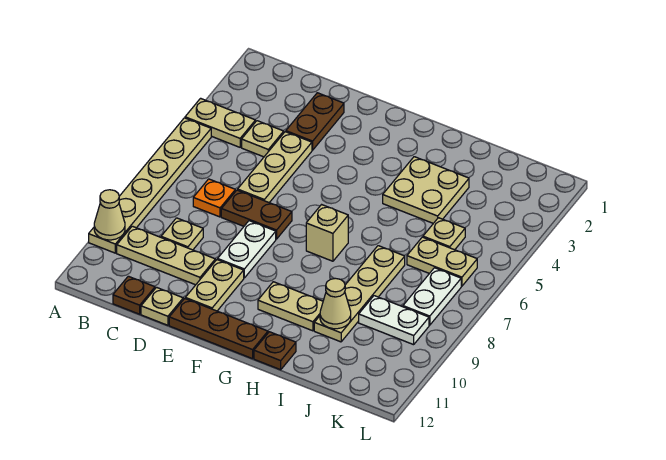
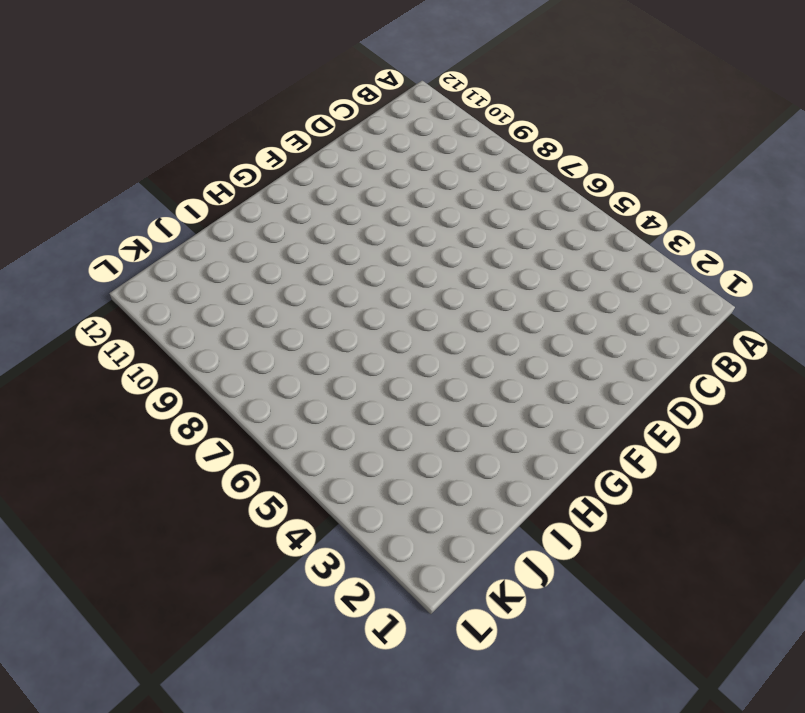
none -> tan plate A4:B4 level 1
none -> tan plate A5:A10 level 1
none -> tan plate B10:D10 level 1

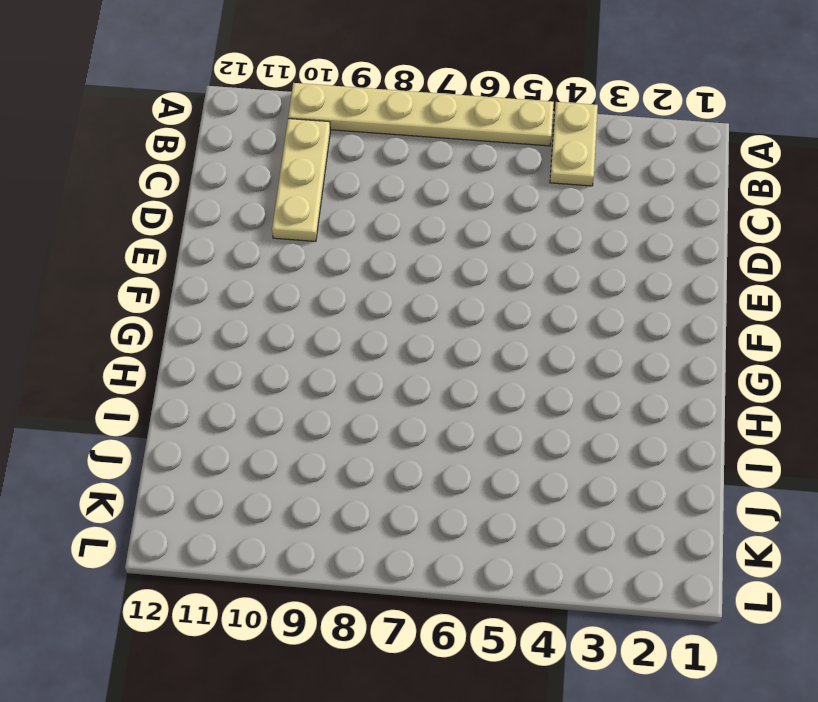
none -> tan plate C4 level 1
none -> orange plate C7 level 1
none -> tan plate C9 level 1

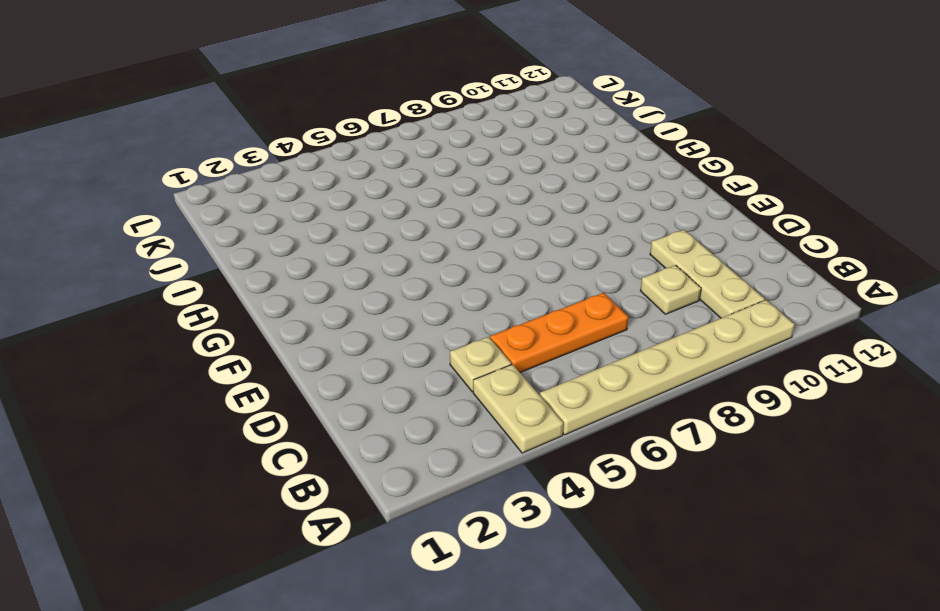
orange plate C5:C7 level 1 -> orange plate C7 level 1
none -> brown plate C12 level 1
none -> brown plate D2:D3 level 1
none -> tan plate D4:D6 level 1

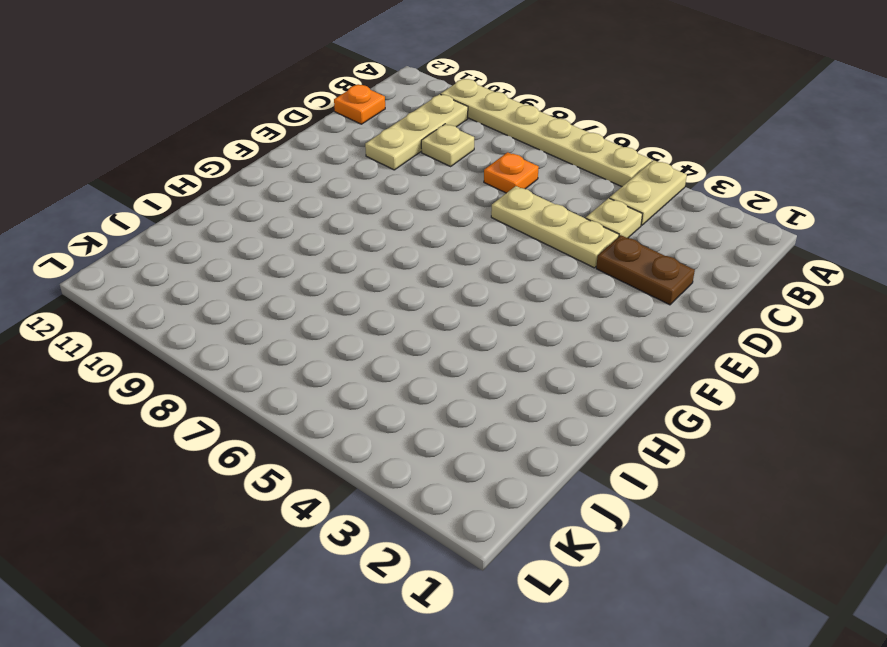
orange plate C12 level 1 -> brown plate C12 level 1
none -> brown plate D7:E7 level 1
none -> tan plate D12 level 1
none -> white plate E8:E9 level 1

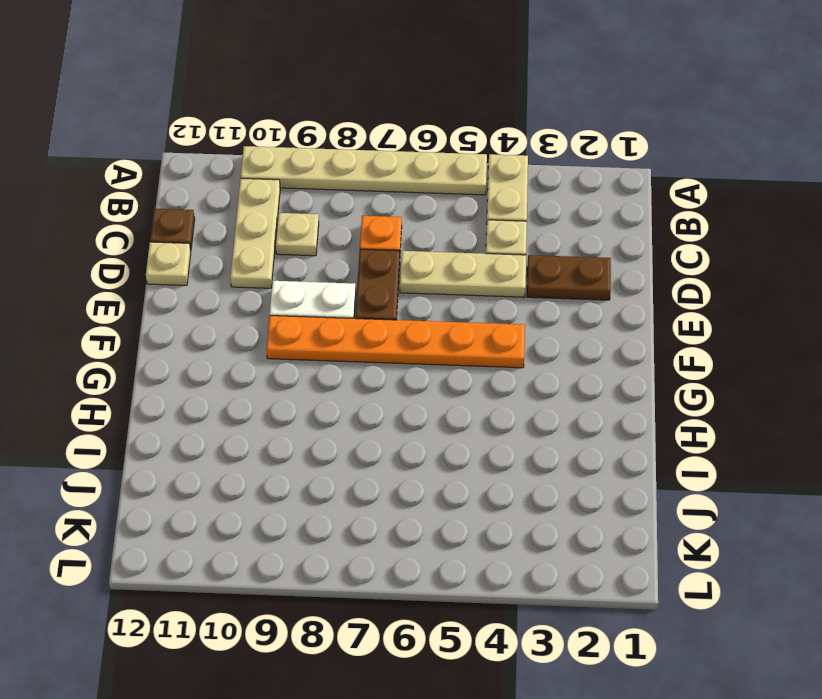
orange plate F4:F9 level 1 -> none
none -> tan plate E10:E11 level 1
none -> brown plate E12:G12 level 1
none -> tan brick G7 level 1

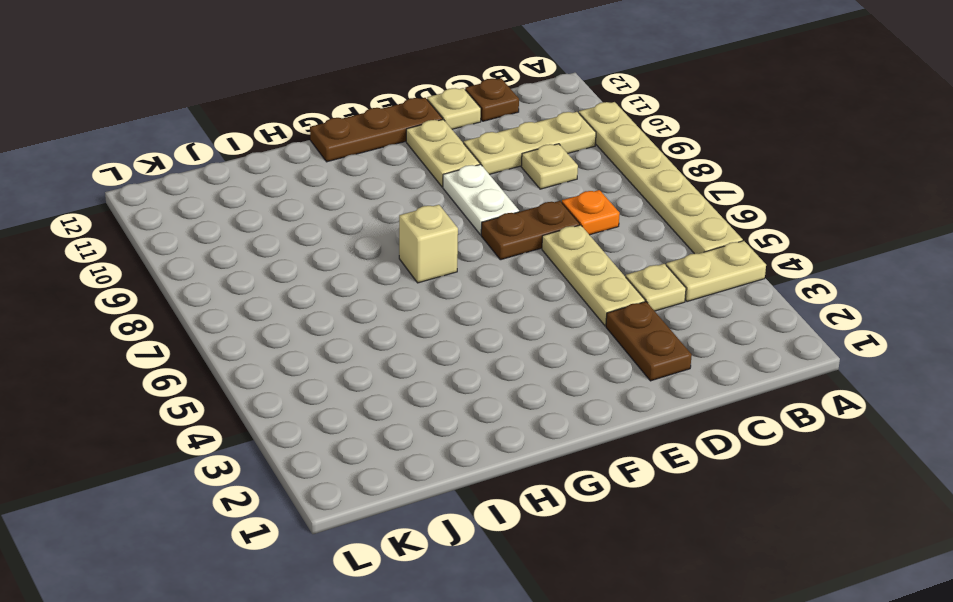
none -> tan plate G10:H10 level 1
none -> tan plate H3:I4 level 1
none -> brown plate H12 level 1

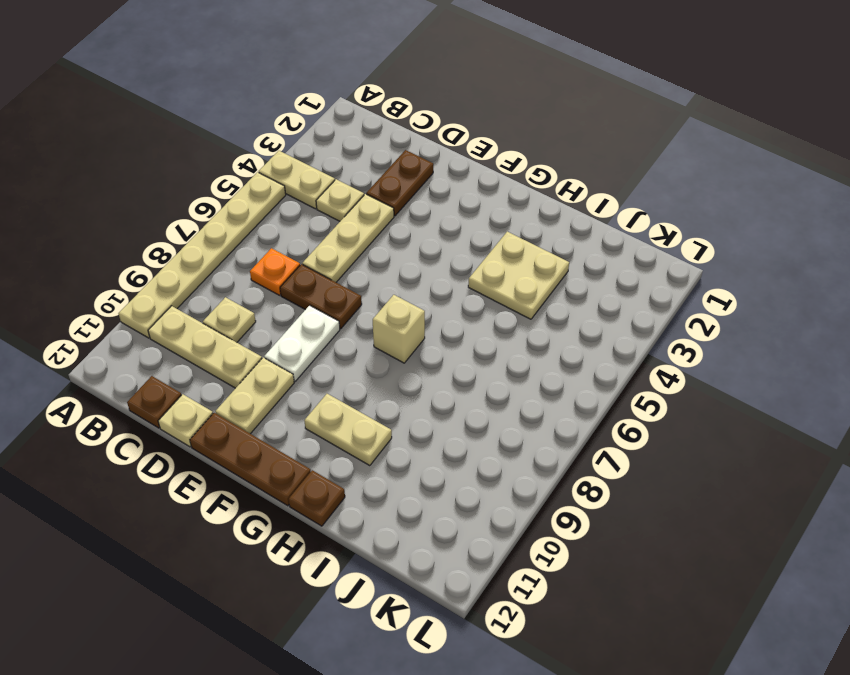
none -> tan plate I7:I10 level 1
none -> tan plate J5 level 1
none -> tan plate J6:K6 level 1

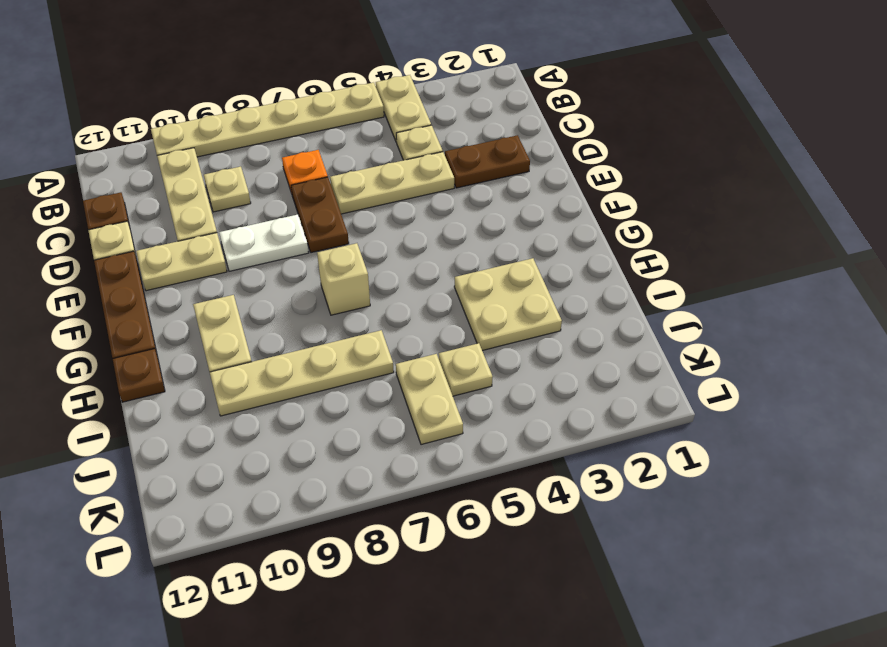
none -> white plate J9:K9 level 1
none -> white plate K7:K8 level 1
none -> tan cone A10 level 2

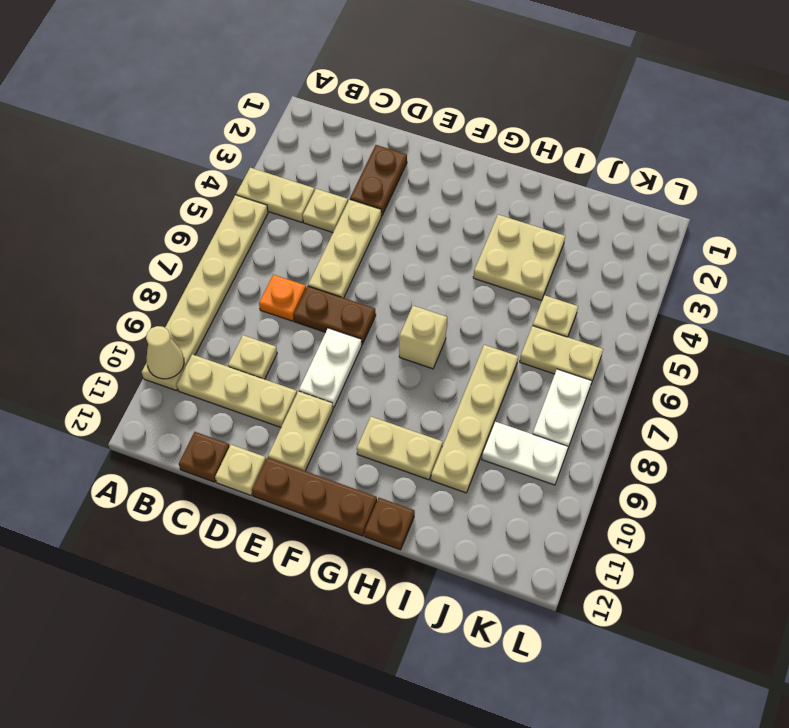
none -> tan cone I10 level 2

